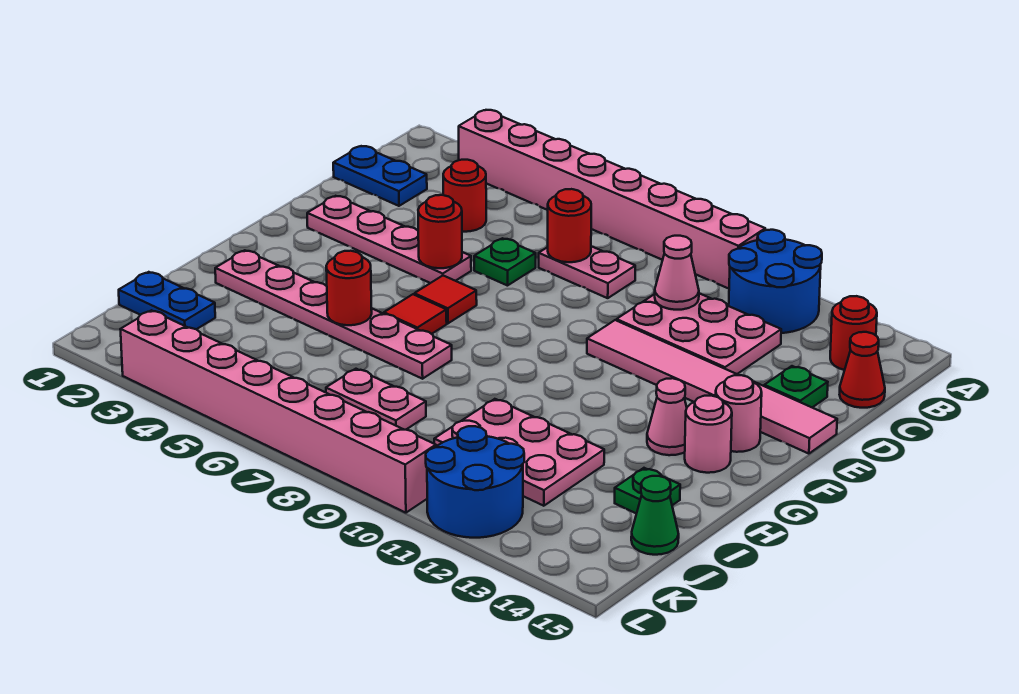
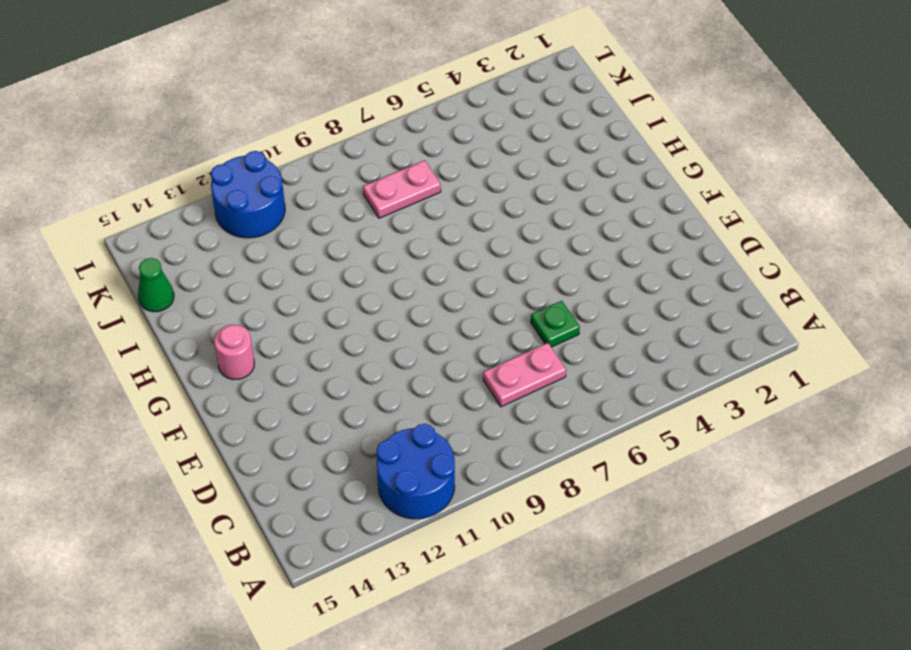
none -> pink brick A3:A10 level 1
none -> red round brick B14 level 1
none -> blue plate C1:C2 level 1

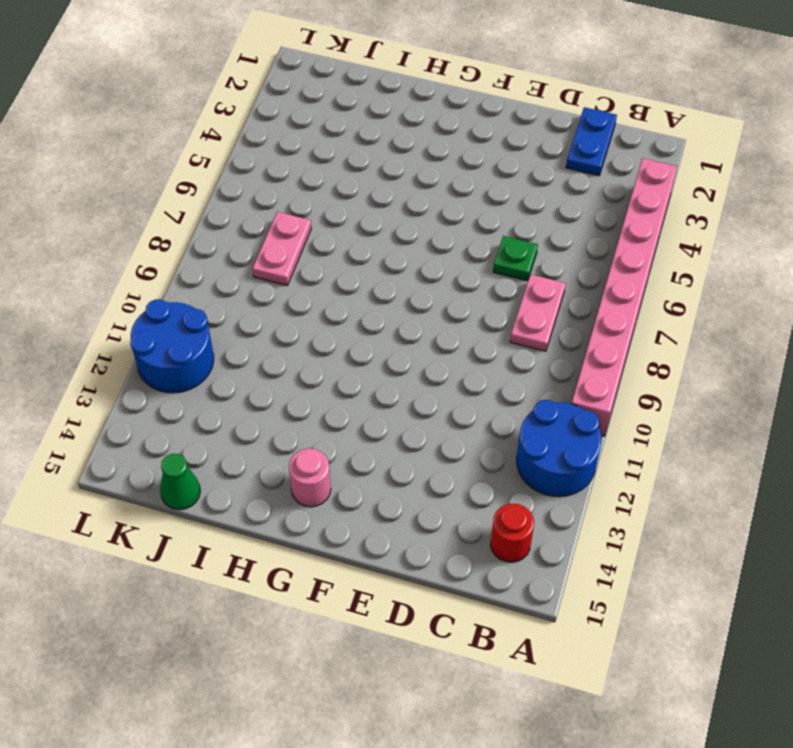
none -> red round brick C4 level 1
none -> pink plate C10:D12 level 1
none -> red cone C15 level 1

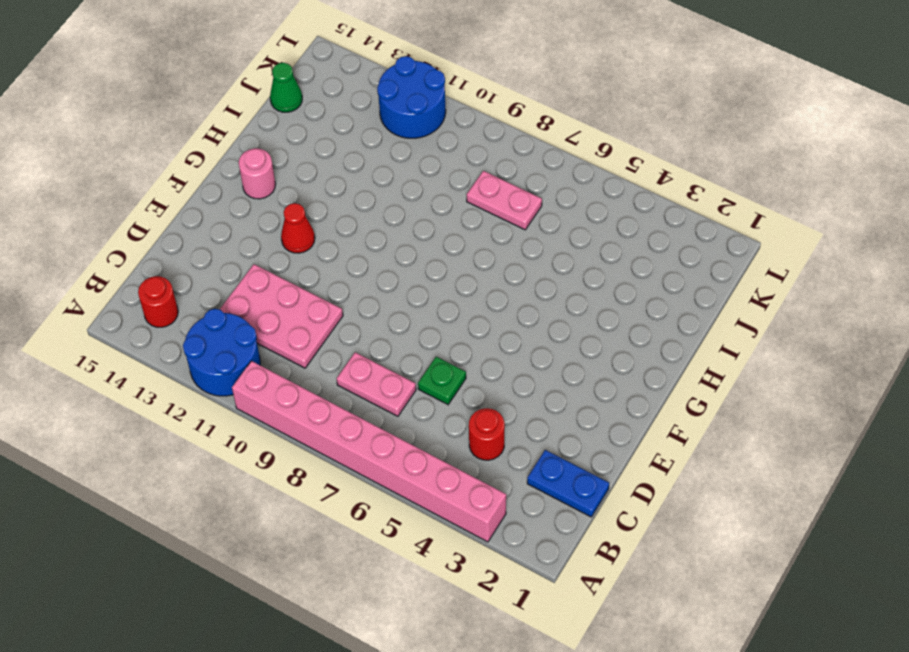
red cone F12 level 1 -> red cone C15 level 1
none -> green plate D14 level 1
none -> pink plate E2:E5 level 1
none -> pink tile E10:E15 level 1

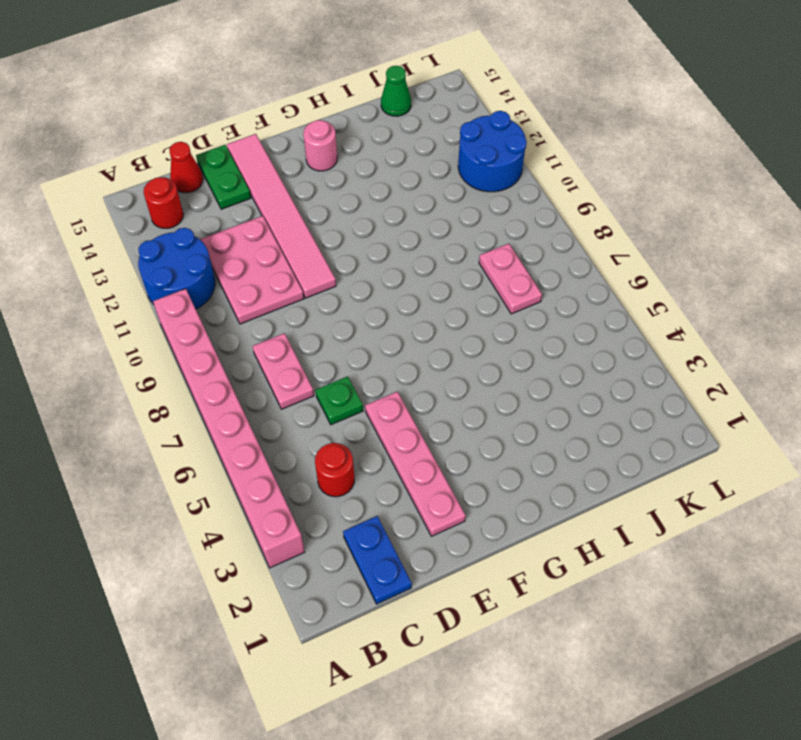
green plate D14:D15 level 1 -> green plate D14 level 1
none -> red tile F6 level 1
none -> pink round brick F14 level 1
none -> red tile G6 level 1

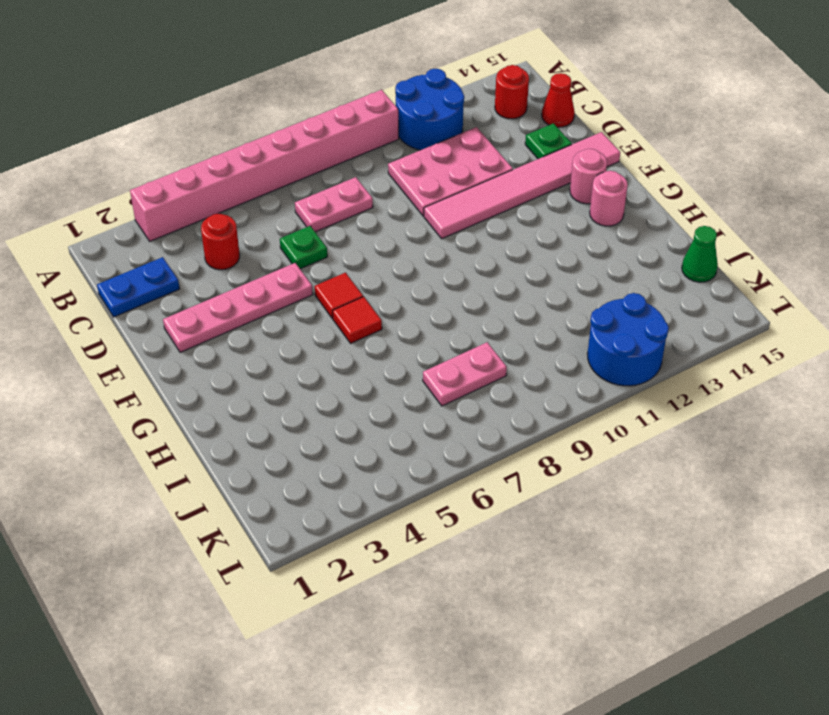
none -> pink cone G13 level 1
none -> pink plate H2:H7 level 1
none -> pink plate I10:J12 level 1

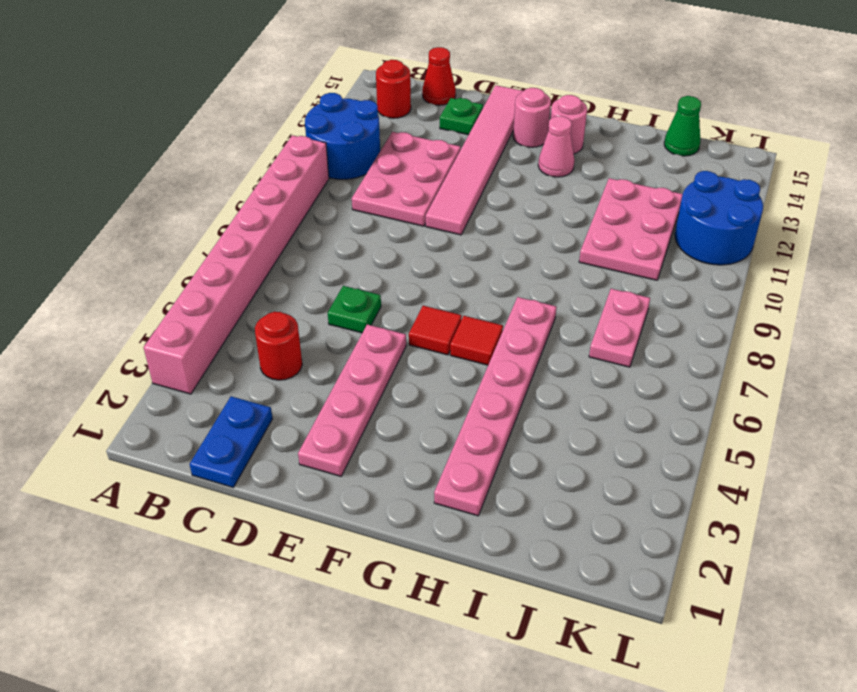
none -> pink plate C7:C8 level 1
none -> green plate I14 level 1
none -> blue plate J1:J2 level 1

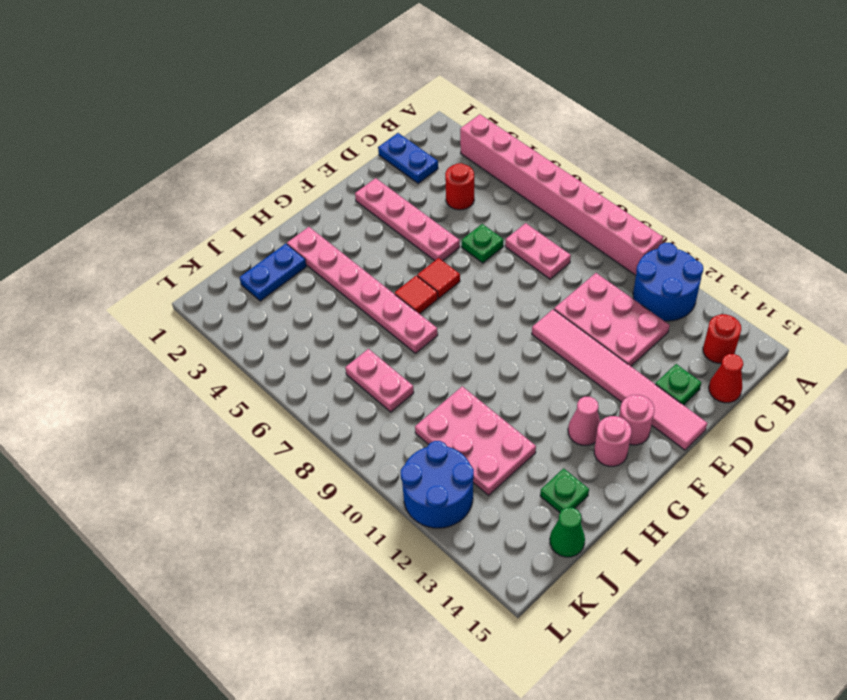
blue plate I2:J2 level 1 -> blue plate J1:J2 level 1
none -> pink brick L3:L10 level 1
none -> red round brick C7 level 2
none -> pink cone C10 level 2

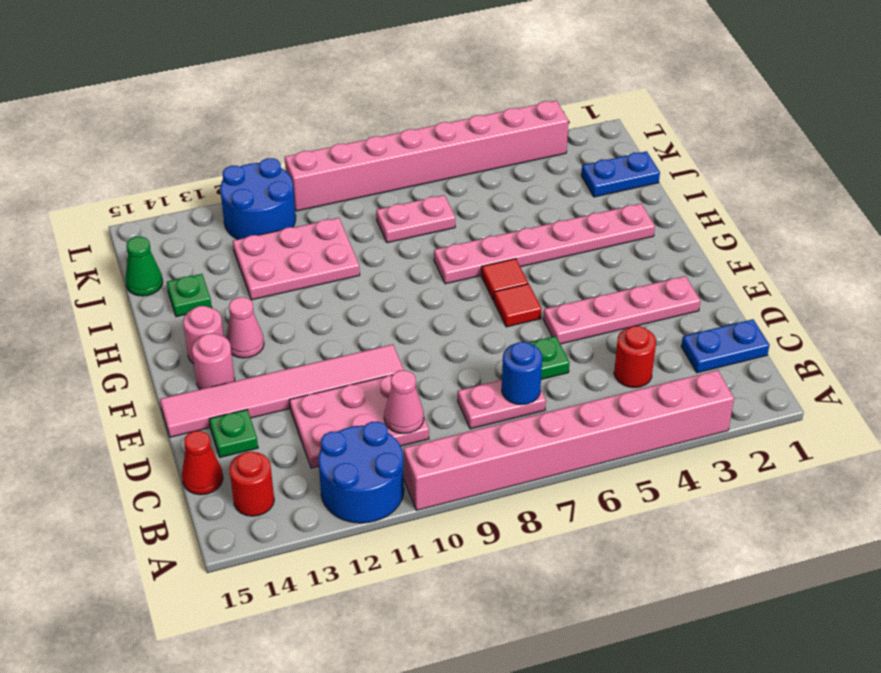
blue round brick C7 level 2 -> red round brick C7 level 2
none -> red round brick E5 level 2
none -> red round brick H5 level 2

